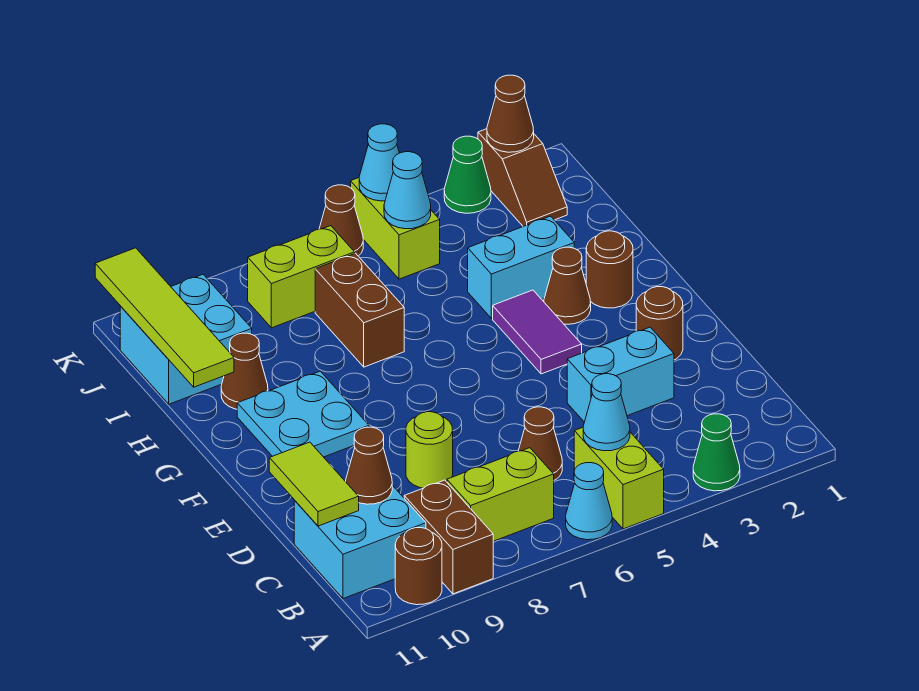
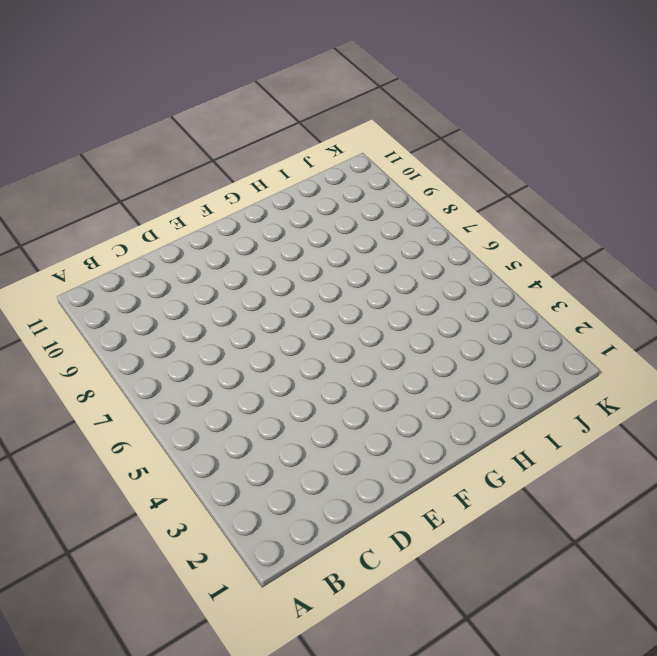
none -> green cone A3 level 1
none -> lime brick A5:B5 level 1
none -> cyan cone A6 level 1
none -> brown brick A9:B9 level 1

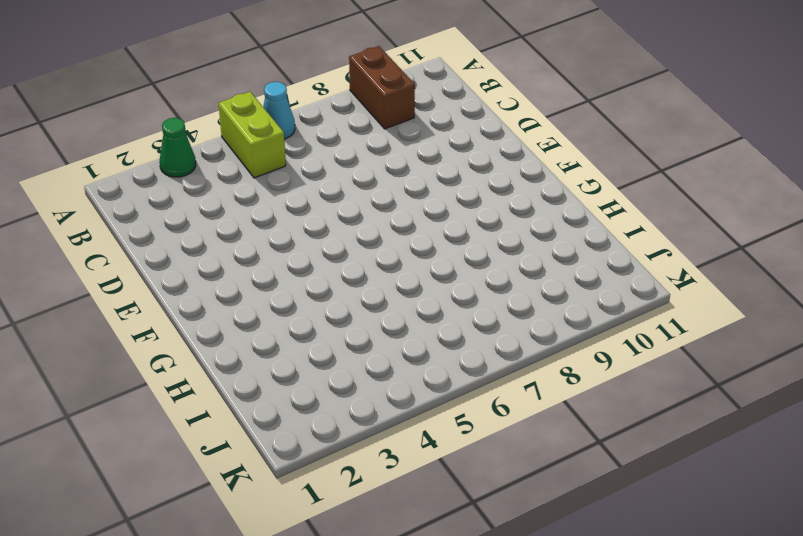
none -> brown round brick A10 level 1
none -> lime brick B7:B8 level 1
none -> cyan brick B10:C11 level 1
none -> brown cone C6 level 1

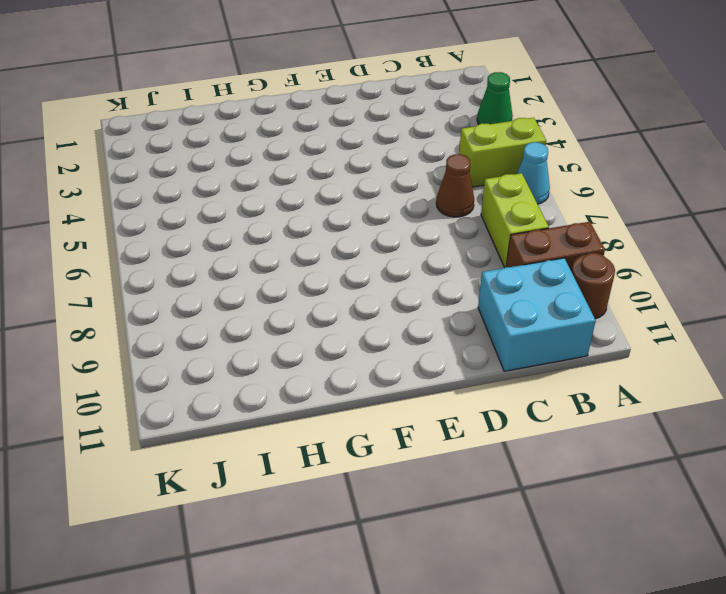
none -> cyan brick D3:D4 level 1
none -> lime round brick D8 level 1
none -> brown round brick E2 level 1
none -> purple tile F4:G4 level 1

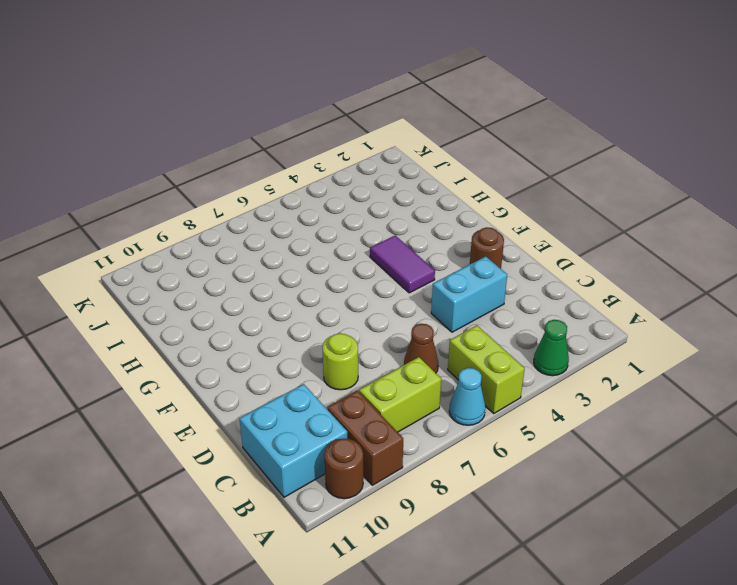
none -> cyan plate F9:G10 level 1
none -> brown round brick G2 level 1
none -> brown cone G3 level 1
none -> cyan brick H3:H4 level 1

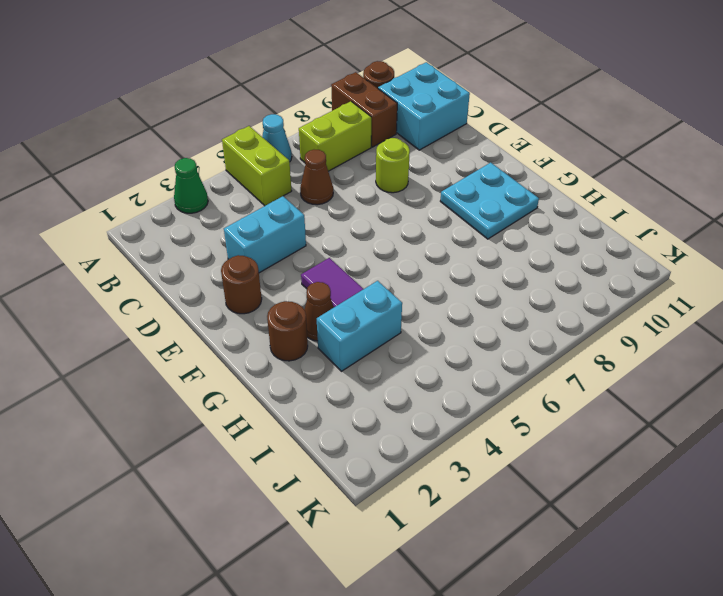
none -> brown brick H7:I7 level 1
none -> brown cone H10 level 1
none -> cyan brick I10:J11 level 1
none -> brown slope J2:K2 level 1 top K

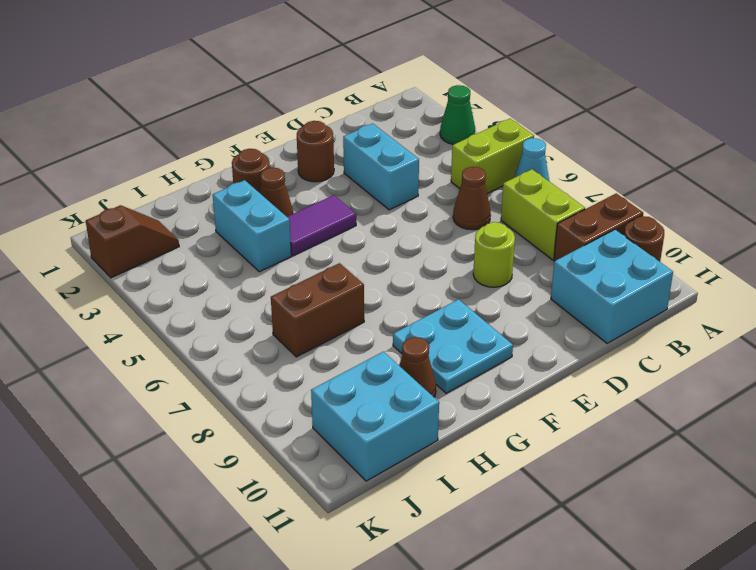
none -> lime brick J5:K5 level 1
none -> lime brick J7:J8 level 1
none -> green cone K3 level 1
none -> brown cone K6 level 1

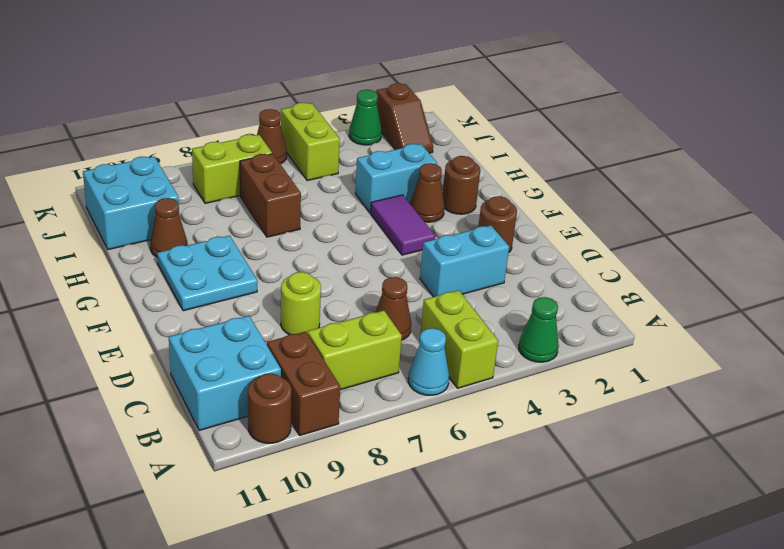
none -> cyan cone B5 level 2
none -> brown cone C10 level 2
none -> lime tile C11:D11 level 2
none -> lime tile H11:K11 level 2

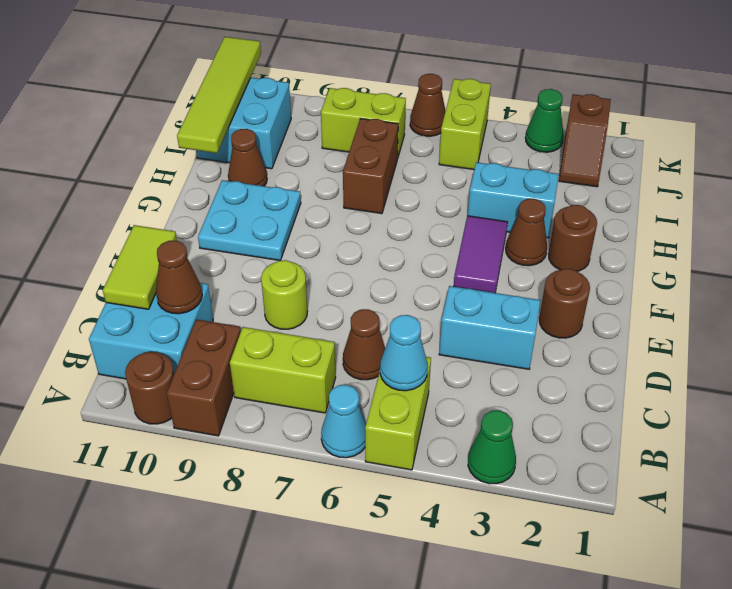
none -> cyan cone J5 level 2
none -> brown cone K2 level 2
none -> cyan cone K5 level 2

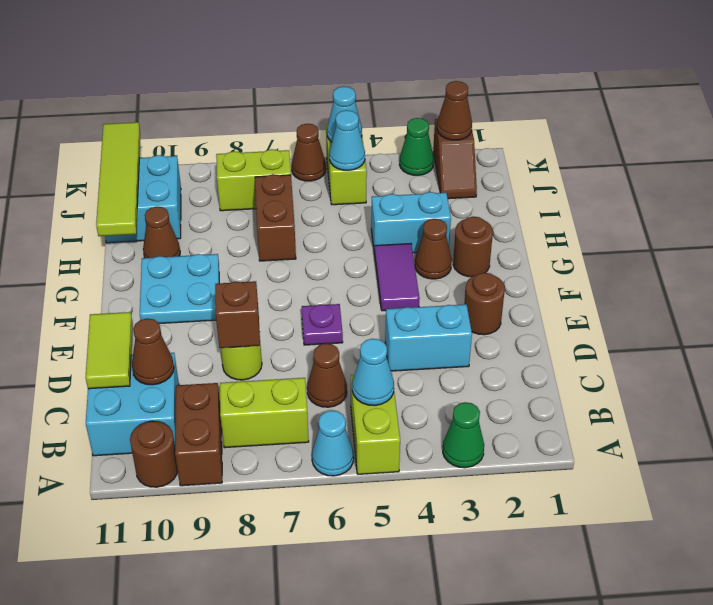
brown brick D8 level 2 -> none
purple plate E6 level 1 -> none

